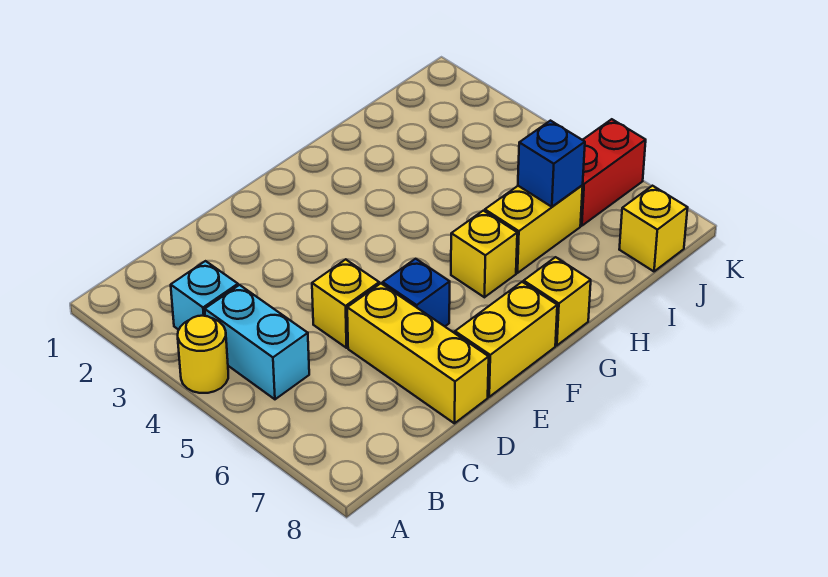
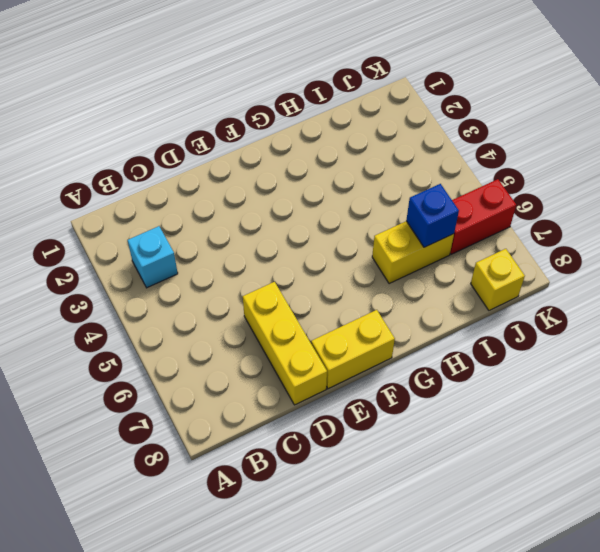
none -> yellow round brick A4 level 1
none -> cyan brick B4:B5 level 1
none -> yellow brick D5 level 1

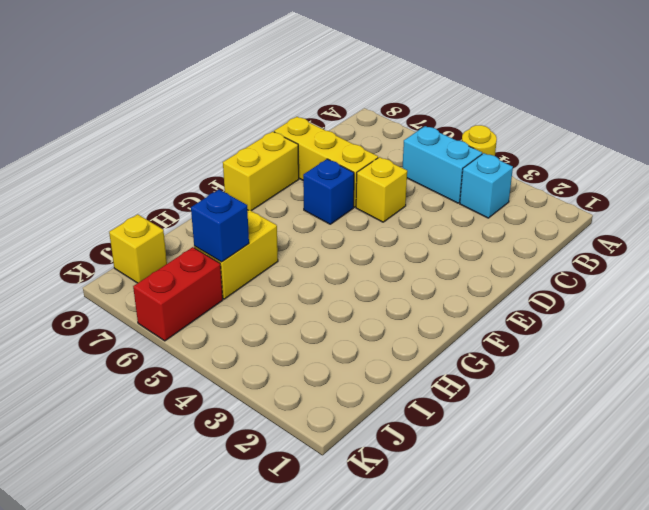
none -> yellow brick G6 level 1
none -> yellow brick G8 level 1

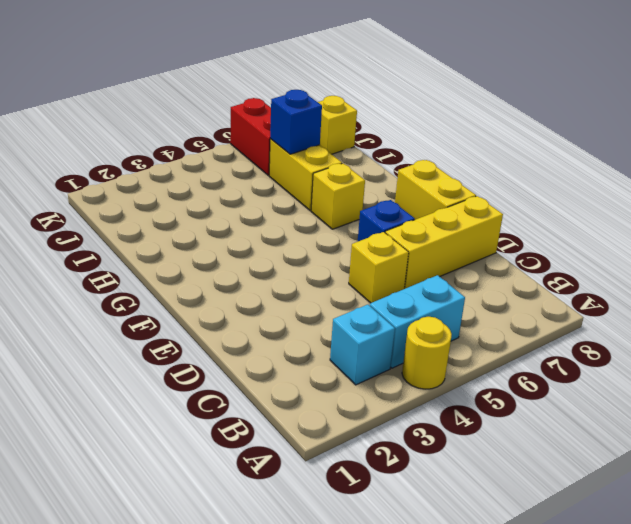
none -> yellow brick G8 level 1

